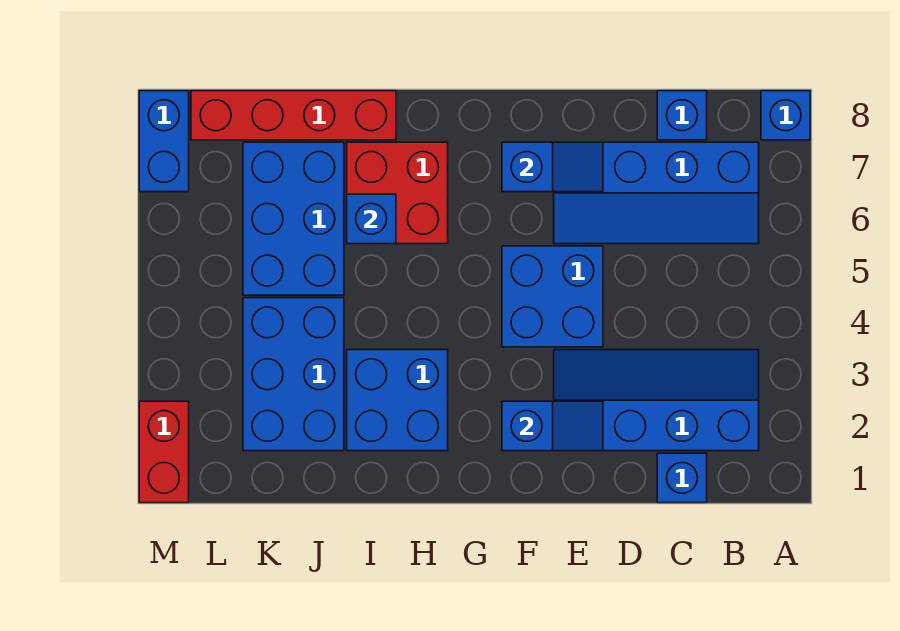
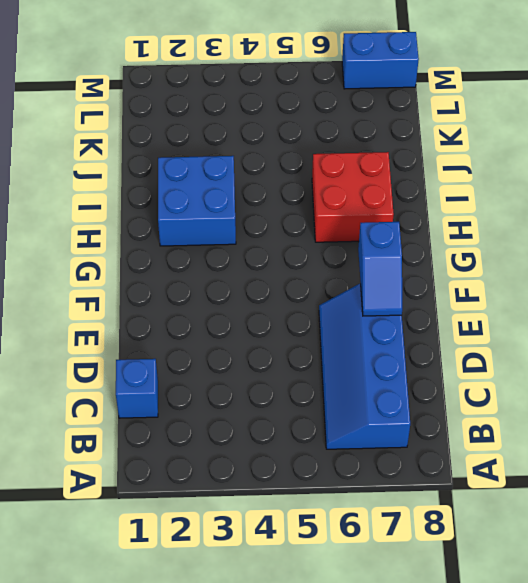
none -> blue brick A8 level 1
none -> blue slope B2:E3 level 1 top 2
none -> blue brick C8 level 1

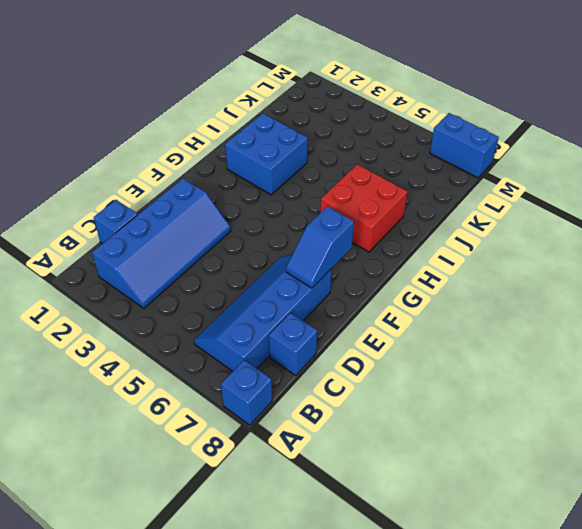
none -> blue brick E4:F5 level 1
none -> red brick I8:L8 level 1
none -> blue brick J2:K4 level 1

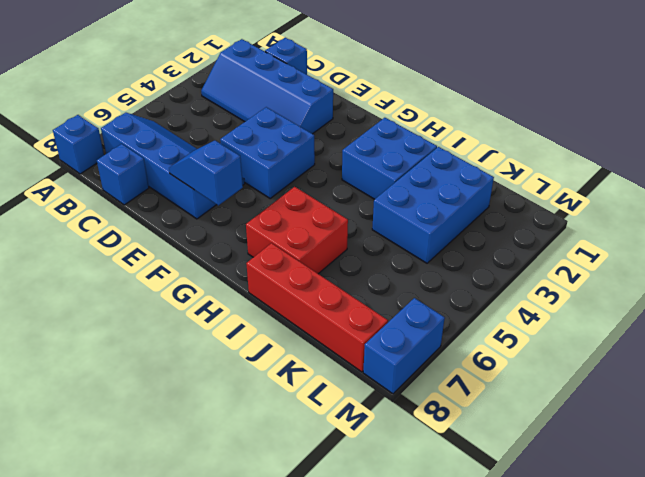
none -> blue brick J5:K7 level 1
none -> red brick M1:M2 level 1
none -> blue slope E2:F2 level 2 top F

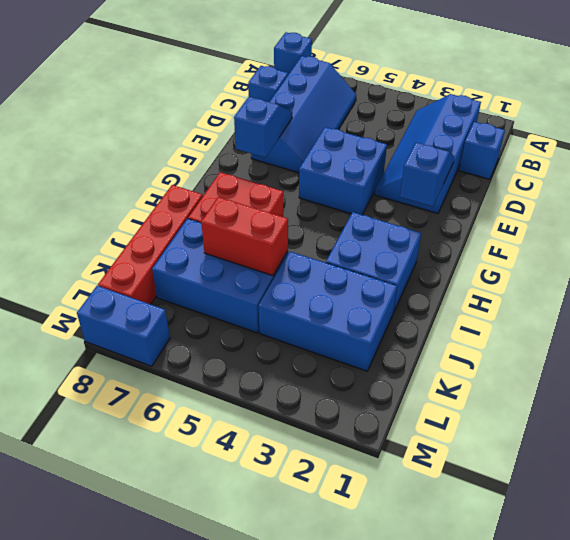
red brick J5:J6 level 2 -> red brick M1:M2 level 1
none -> blue brick I6 level 2

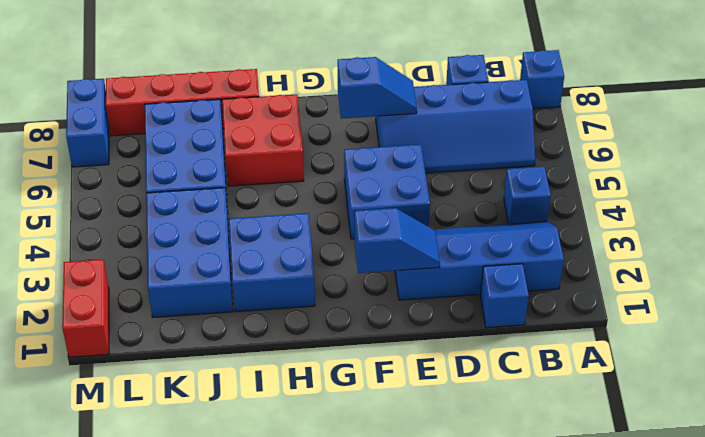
blue brick B4 level 1 -> blue brick I6 level 2

